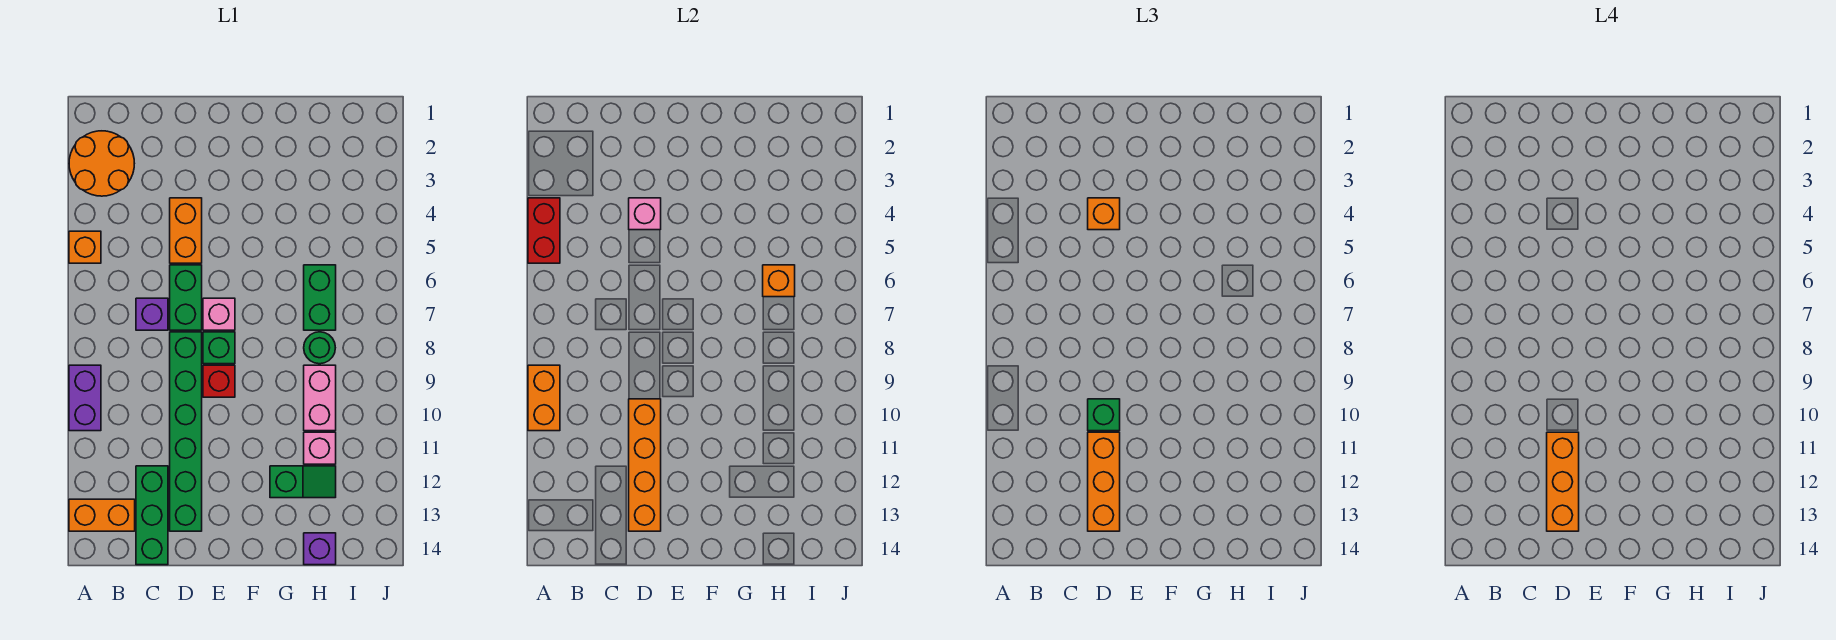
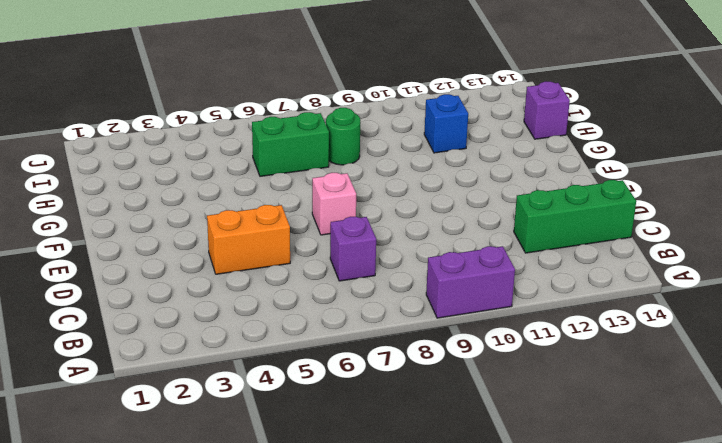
blue brick H11 level 1 -> pink brick H11 level 1
none -> orange round brick A2:B3 level 1
none -> orange brick A5 level 1
none -> orange brick A13:B13 level 1

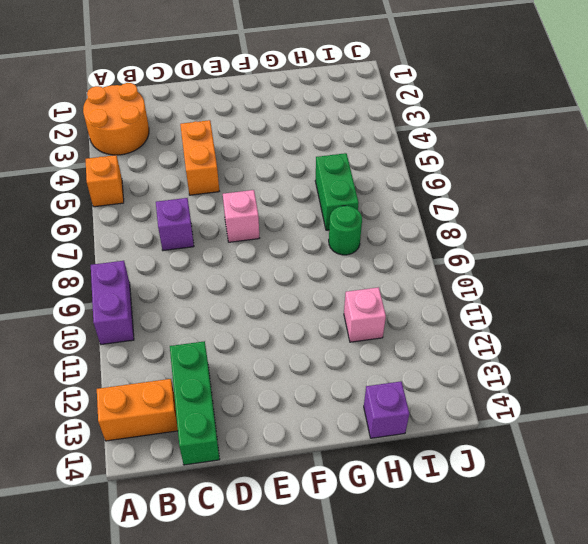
none -> green brick D6:D7 level 1
none -> green brick D8:D13 level 1
none -> green brick E8 level 1

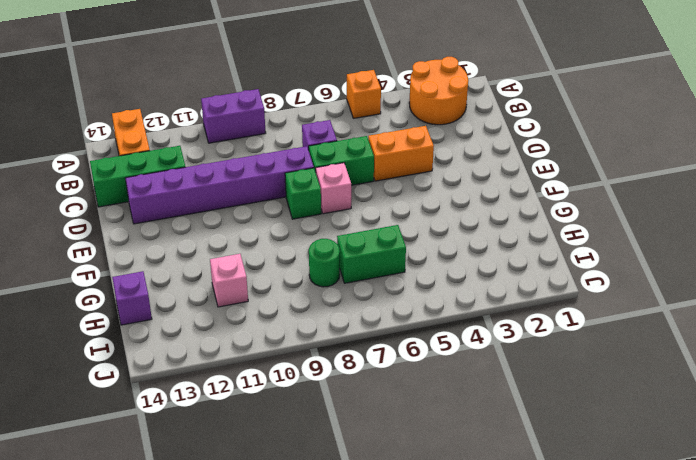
purple brick D8:D13 level 1 -> green brick D8:D13 level 1
none -> red brick E9 level 1
none -> green slope G12:H12 level 1 top G
none -> pink brick H9:H10 level 1

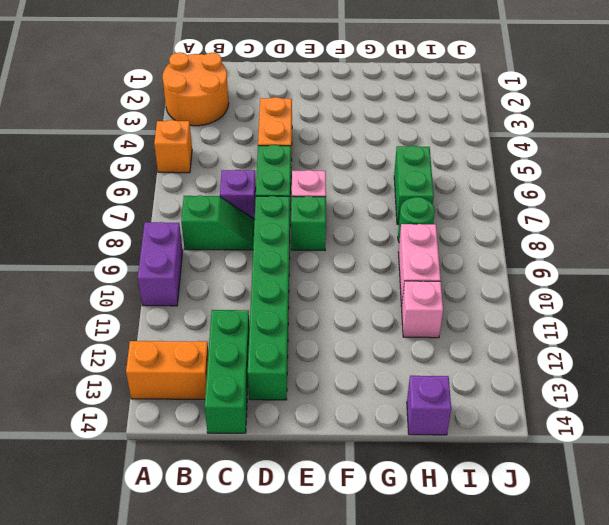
green slope B8:C8 level 1 top B -> green slope G12:H12 level 1 top G
none -> red brick E9 level 1
none -> red brick A4:A5 level 2
none -> orange brick A9:A10 level 2

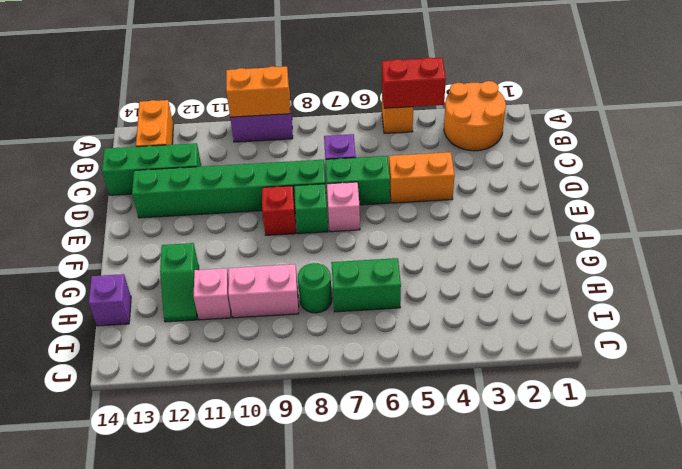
none -> pink brick D4 level 2
none -> orange brick D10:D13 level 2
none -> orange brick H6 level 2

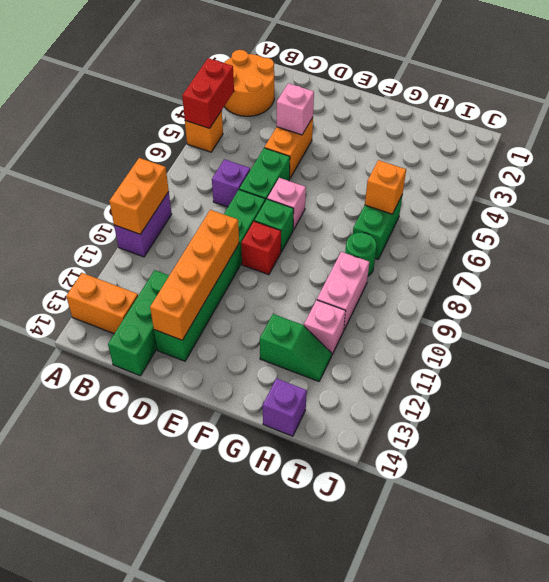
none -> orange brick D4 level 3
none -> green brick D10 level 3
none -> orange brick D11:D13 level 3

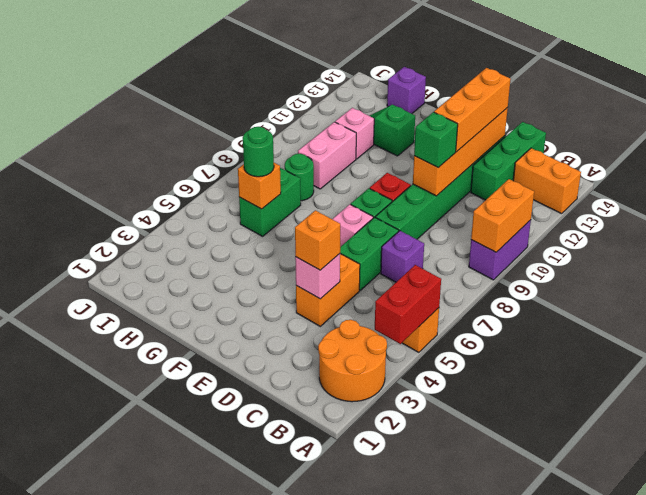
green round brick H6 level 3 -> none
none -> orange brick D11:D13 level 4

